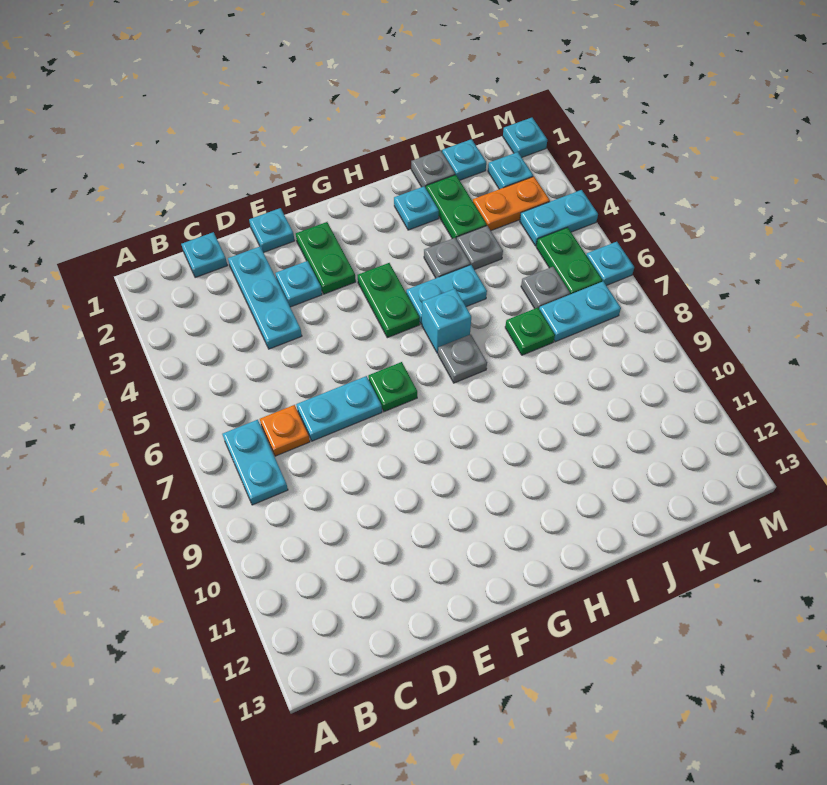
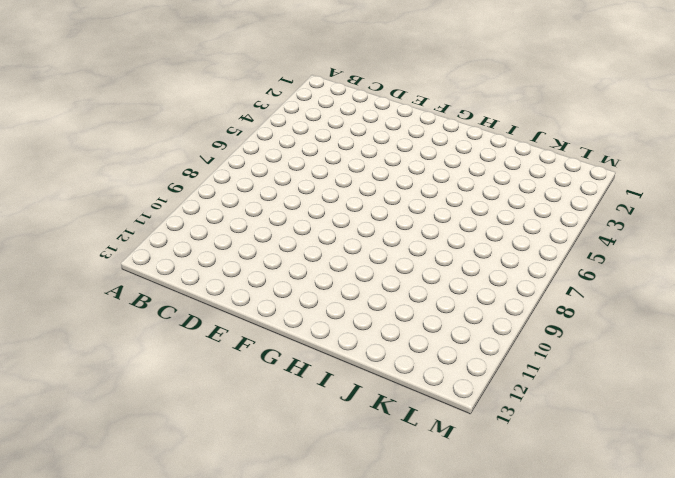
none -> cyan plate B7:B8 level 1
none -> cyan plate C1 level 1
none -> orange plate C7 level 1

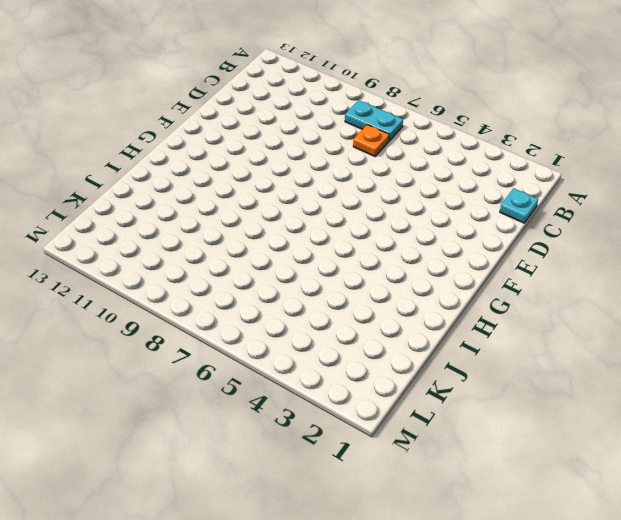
none -> cyan plate D2:D4 level 1
none -> cyan plate D7:E7 level 1
none -> cyan plate E1 level 1

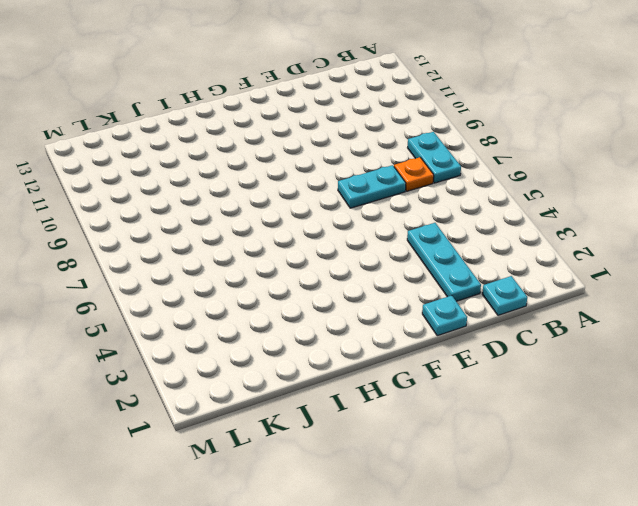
none -> cyan plate E3 level 1
none -> green plate F2:F3 level 1
none -> green plate F7 level 1

